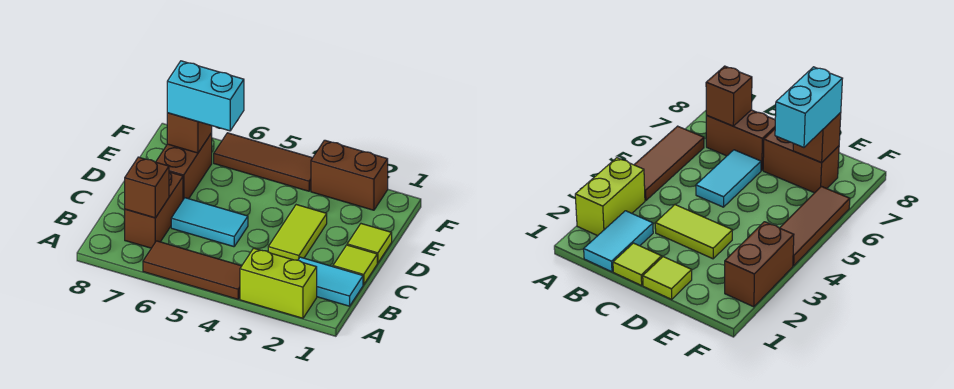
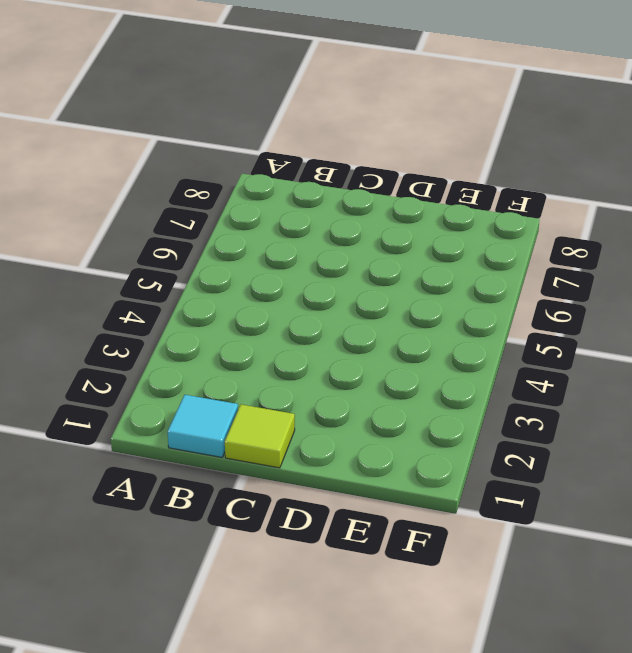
cyan tile B1 level 1 -> cyan tile B1:B2 level 1
none -> lime brick A2:A3 level 1
none -> brown tile A4:A6 level 1
none -> brown brick B7:C7 level 1

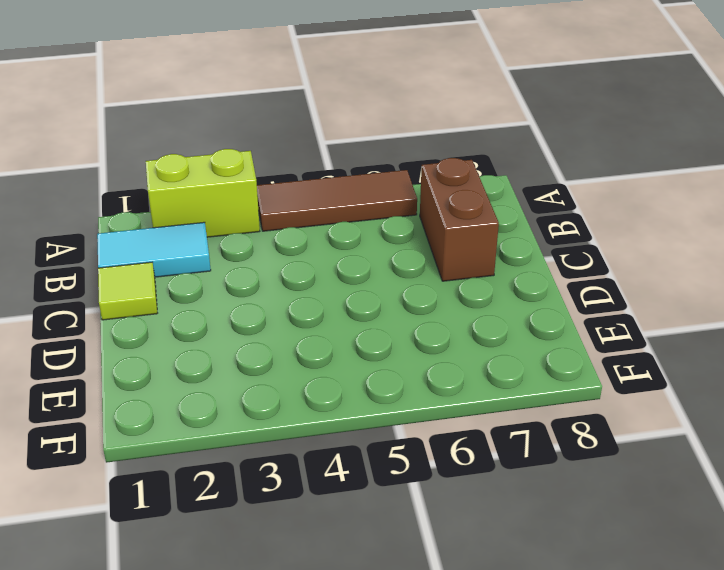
none -> lime tile C3:D3 level 1
none -> cyan tile C5:C6 level 1
none -> lime tile D1 level 1

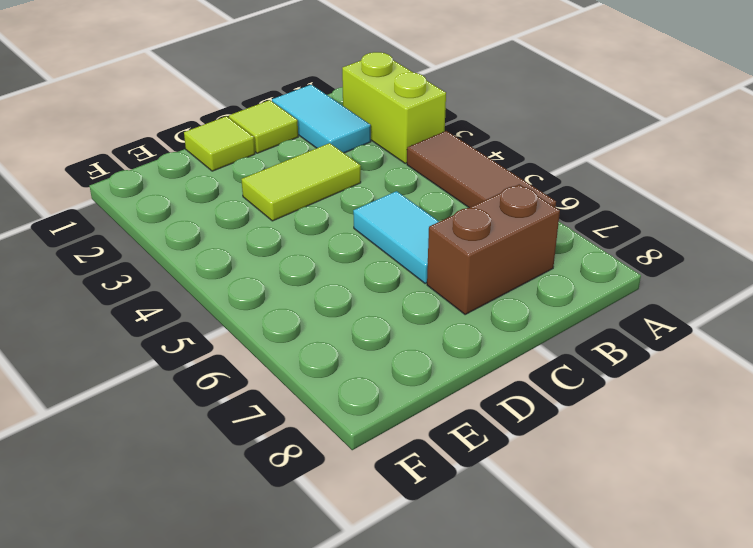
none -> brown brick D7:E7 level 1
none -> brown brick F2:F3 level 1
none -> brown tile F4:F6 level 1

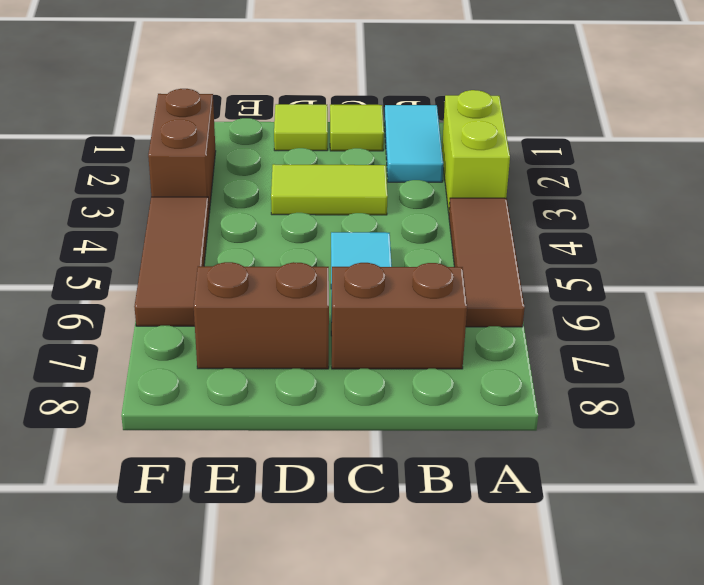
none -> brown brick B7 level 2
none -> brown brick E7 level 2
none -> cyan brick E6:E7 level 3

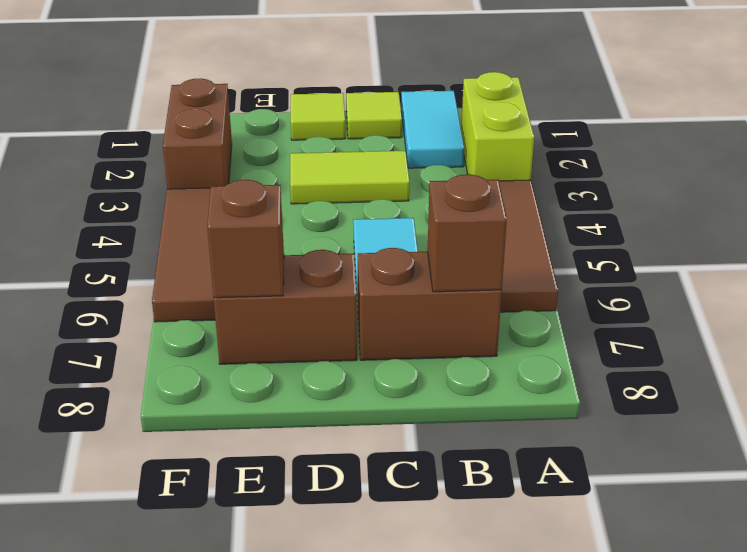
none -> cyan brick E6:E7 level 3

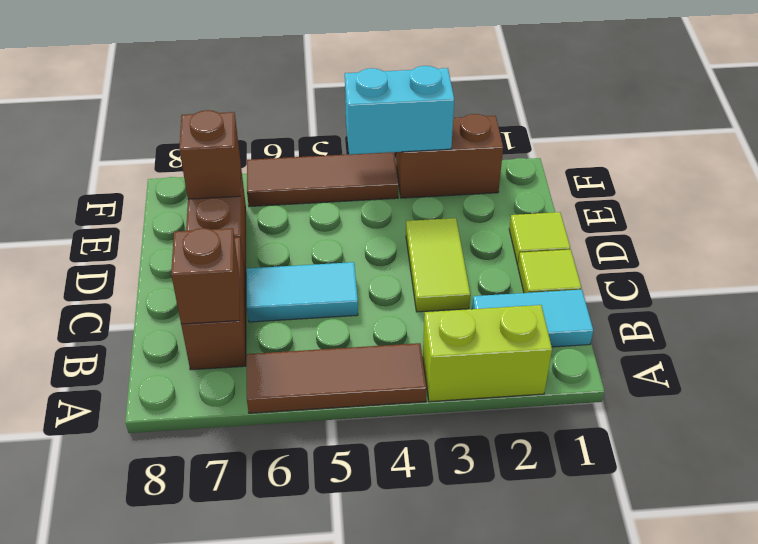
cyan brick F3:F4 level 2 -> cyan brick E6:E7 level 3

